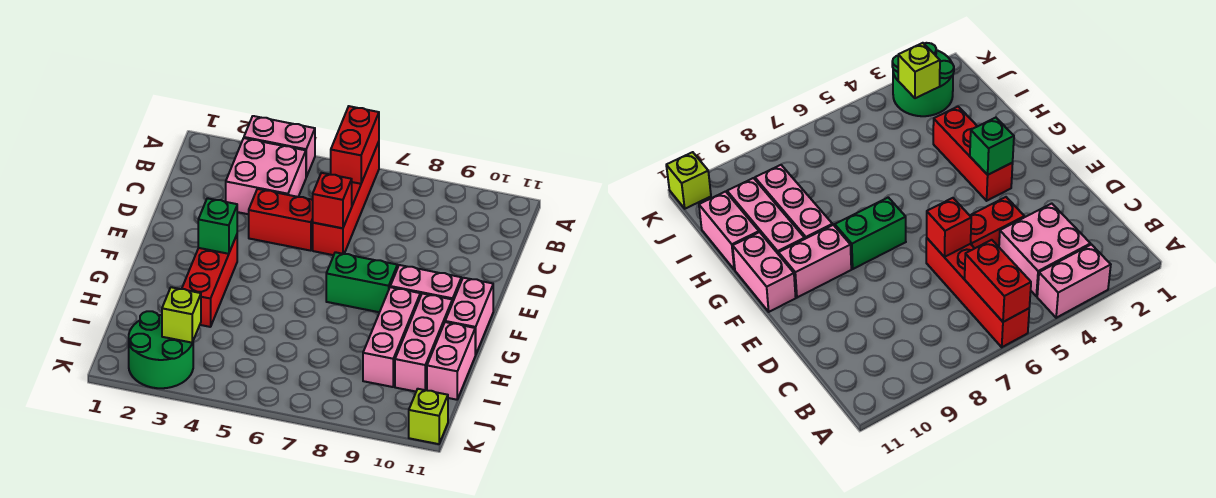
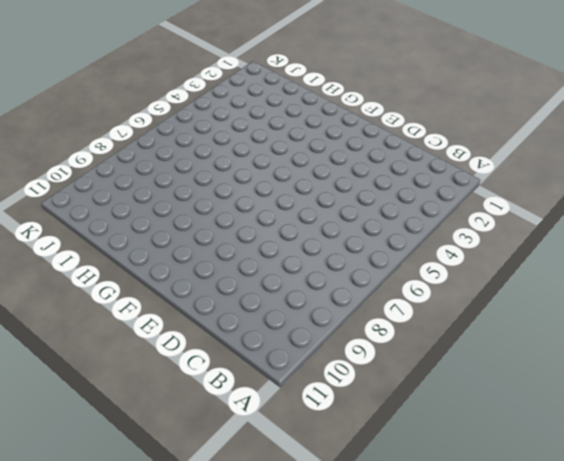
none -> pink brick A3:A4 level 1
none -> red brick A6:D6 level 1
none -> pink brick B3:C4 level 1

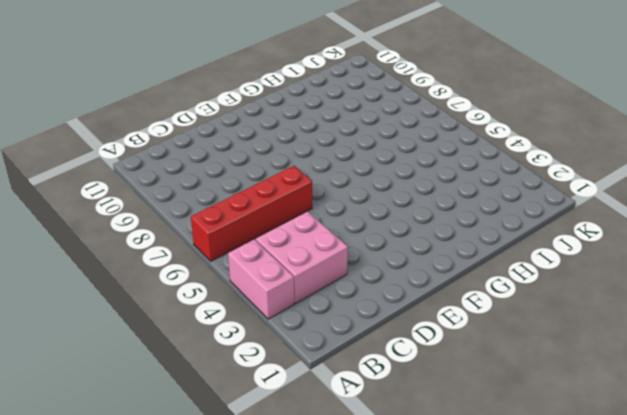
none -> red brick D4:D5 level 1
none -> red brick F3:H3 level 1
none -> green brick F7:F8 level 1

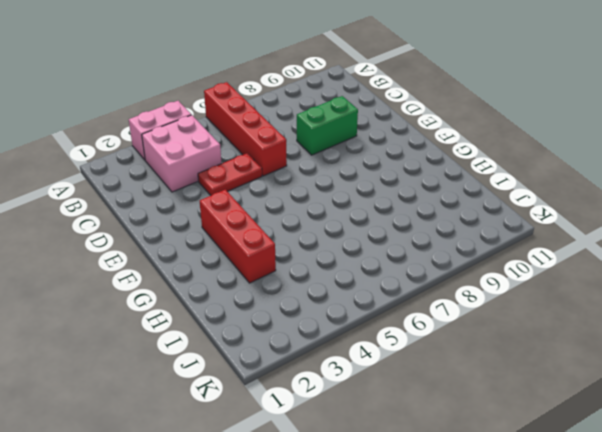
red plate D4:D5 level 1 -> red brick D4:D5 level 1
green brick D8:D9 level 1 -> green brick F7:F8 level 1
none -> pink brick F9:F10 level 1
none -> pink brick F11:G11 level 1
none -> pink brick G9:I9 level 1

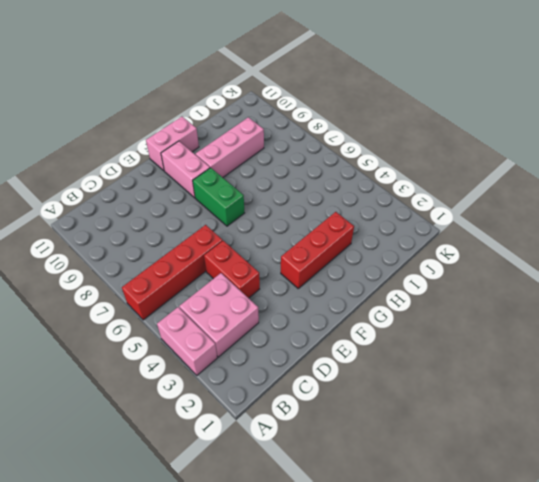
none -> pink brick G10:I10 level 1
none -> pink brick H11:I11 level 1
none -> green round brick J2:K3 level 1

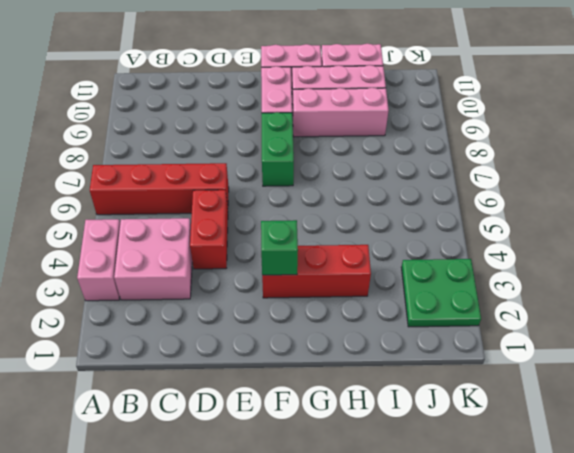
green plate J2:K3 level 1 -> green round brick J2:K3 level 1
none -> lime brick K11 level 1
none -> red brick A6:B6 level 2
none -> red brick D6 level 2

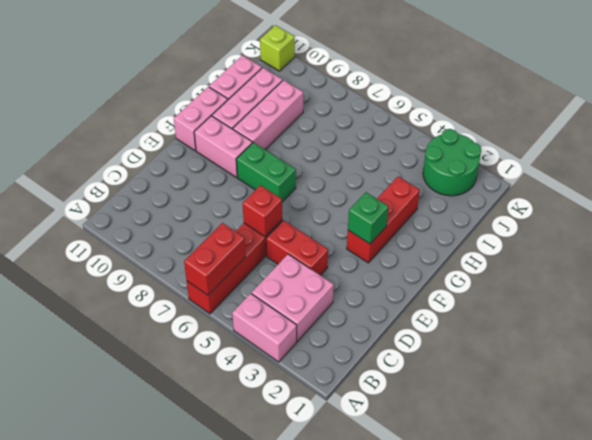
none -> lime brick J3 level 2

